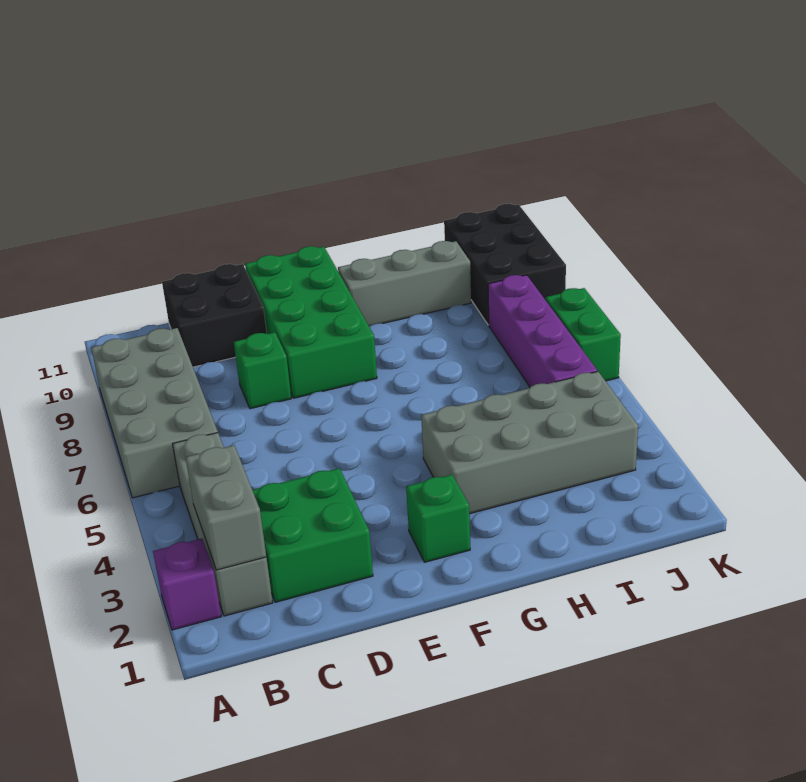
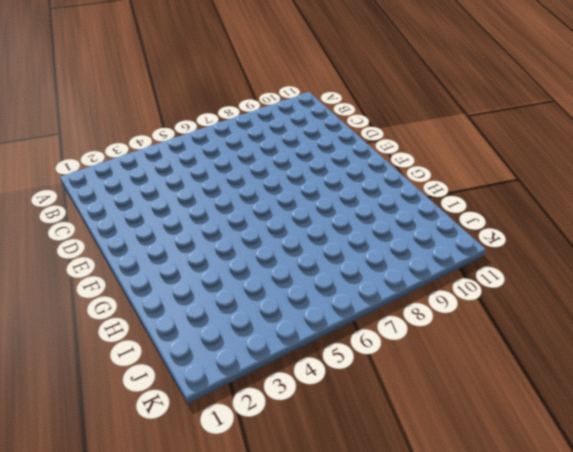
none -> purple brick A2 level 1
none -> grey brick A6:B9 level 1
none -> grey brick B2:B5 level 1

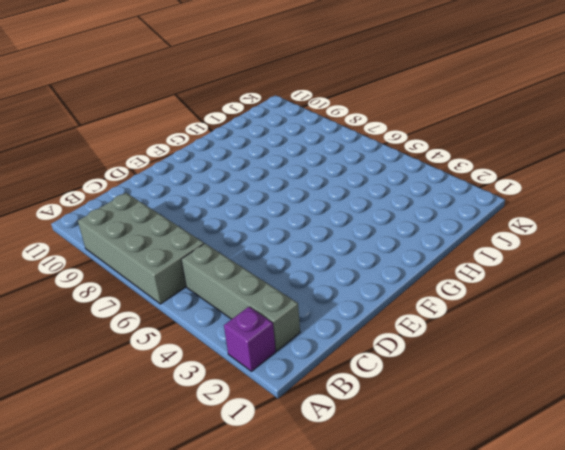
none -> green brick C2:D3 level 1
none -> black brick C10:D11 level 1
none -> green brick D8 level 1

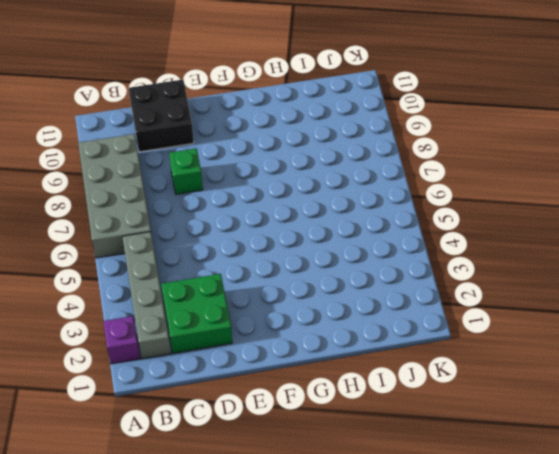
none -> green brick E8:F11 level 1
none -> green brick F2 level 1
none -> grey brick G3:J4 level 1

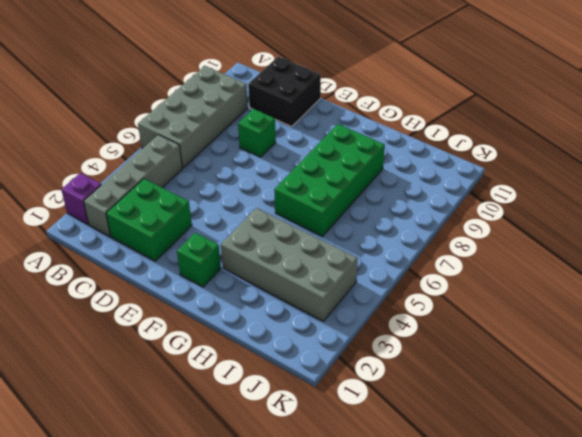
green brick G6:H9 level 1 -> green brick E8:F11 level 1
none -> grey brick G10:I10 level 1
none -> purple brick J5:J8 level 1
none -> black brick J9:K11 level 1

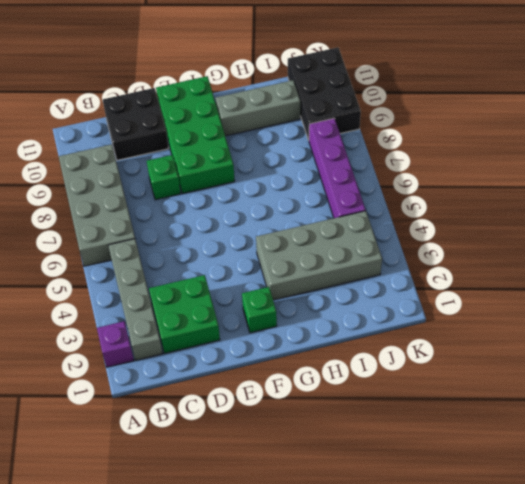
none -> green brick K6:K7 level 1
none -> grey brick B2:B3 level 2

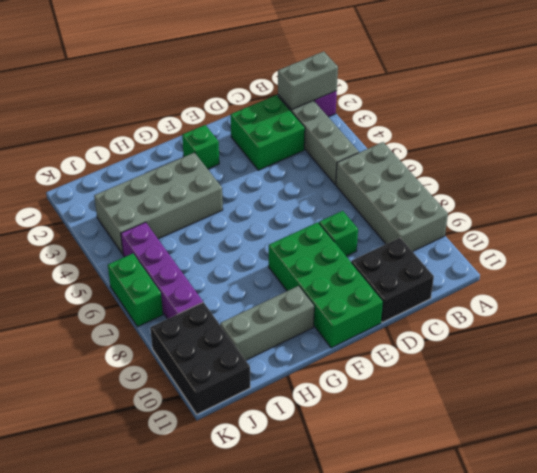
grey brick A2:B2 level 2 -> grey brick B2:B3 level 2

